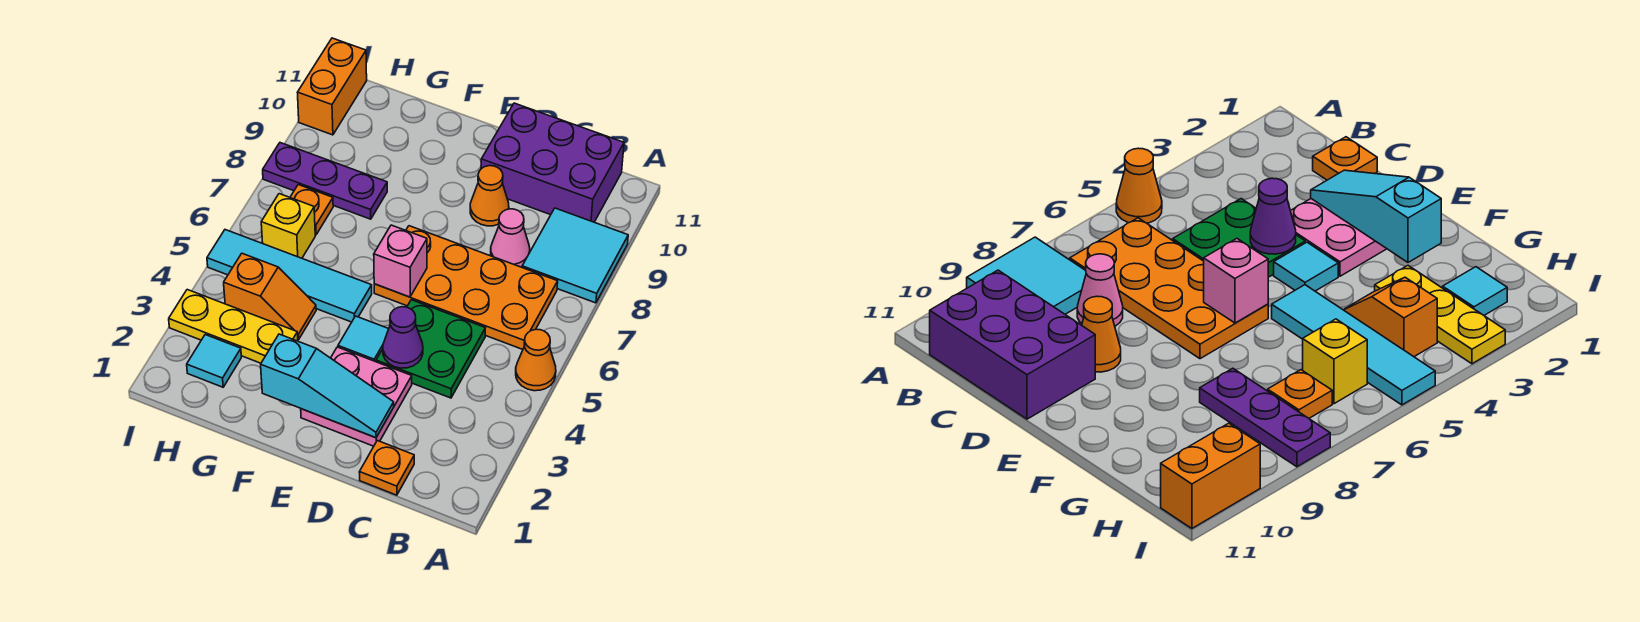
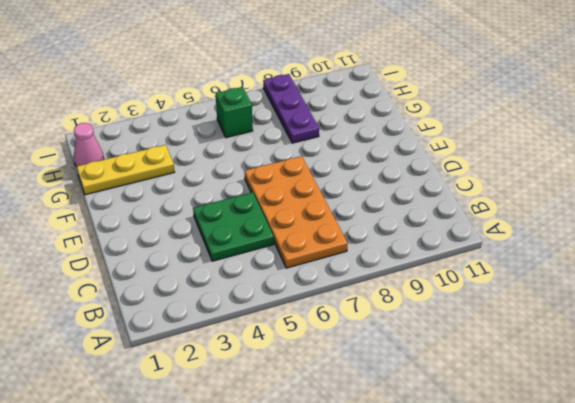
yellow plate G1:G3 level 1 -> yellow plate G3:I3 level 1
pink cone H1 level 1 -> pink cone C8 level 1
green brick H6 level 1 -> yellow brick H6 level 1
none -> orange cone A5 level 1
none -> cyan tile A8:B9 level 1
none -> purple brick B10:D11 level 1

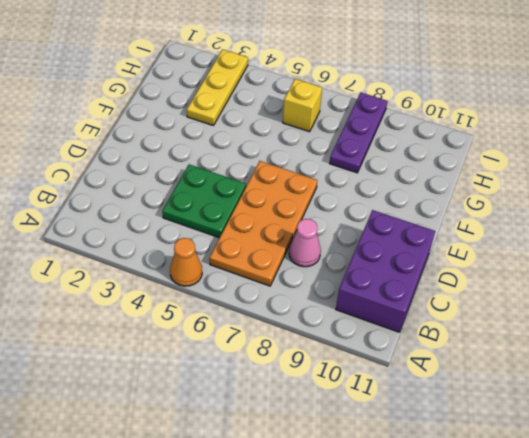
none -> cyan tile A8:B9 level 1
none -> orange plate C1 level 1
none -> pink plate D2:E3 level 1

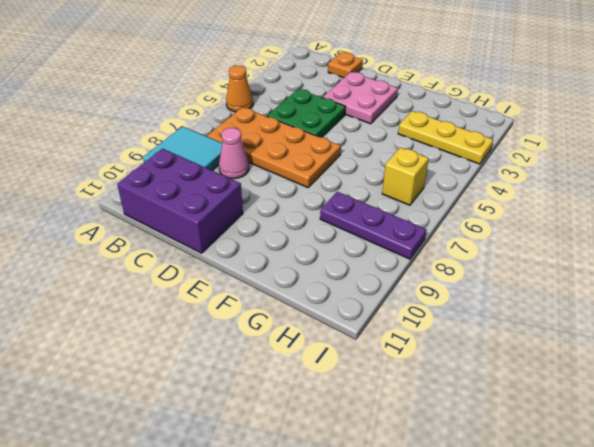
none -> orange cone D9 level 1
none -> cyan tile E4 level 1
none -> cyan tile F5:I5 level 1

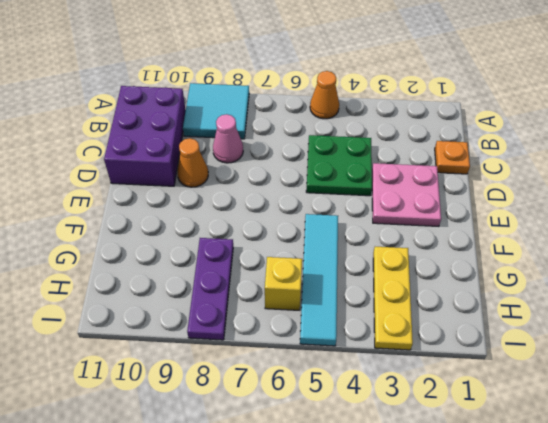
none -> orange plate B6:E7 level 1
none -> cyan tile E4 level 1
none -> orange slope G4:H4 level 1 top H

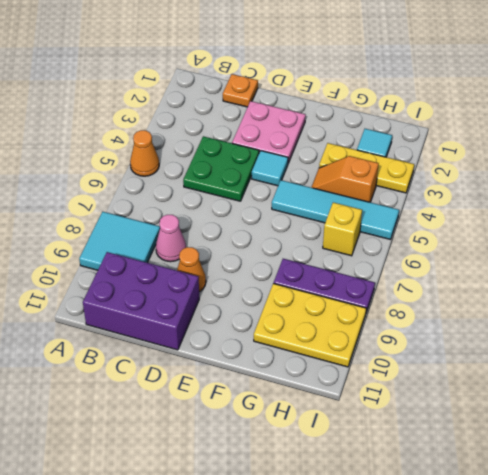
yellow plate G9:I10 level 1 -> orange brick I10:I11 level 1
none -> orange plate B6:E7 level 1
none -> orange plate H7 level 1
none -> cyan slope D2:F2 level 2 top F

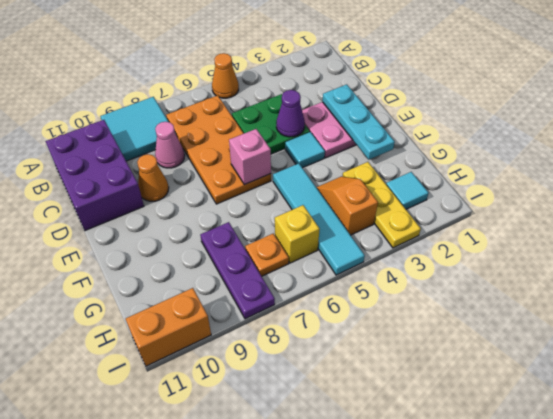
cyan plate D2:F2 level 2 -> cyan slope D2:F2 level 2 top F
none -> orange plate C1 level 1

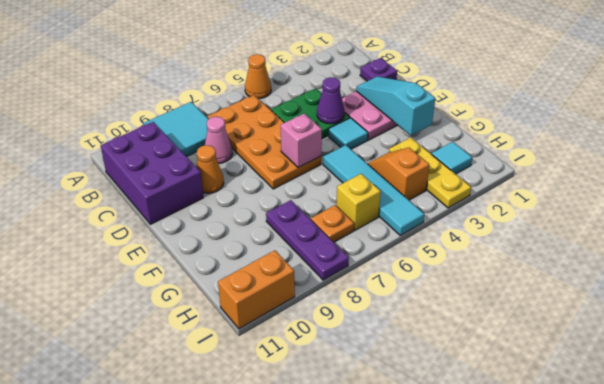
purple plate C1 level 1 -> orange plate C1 level 1

